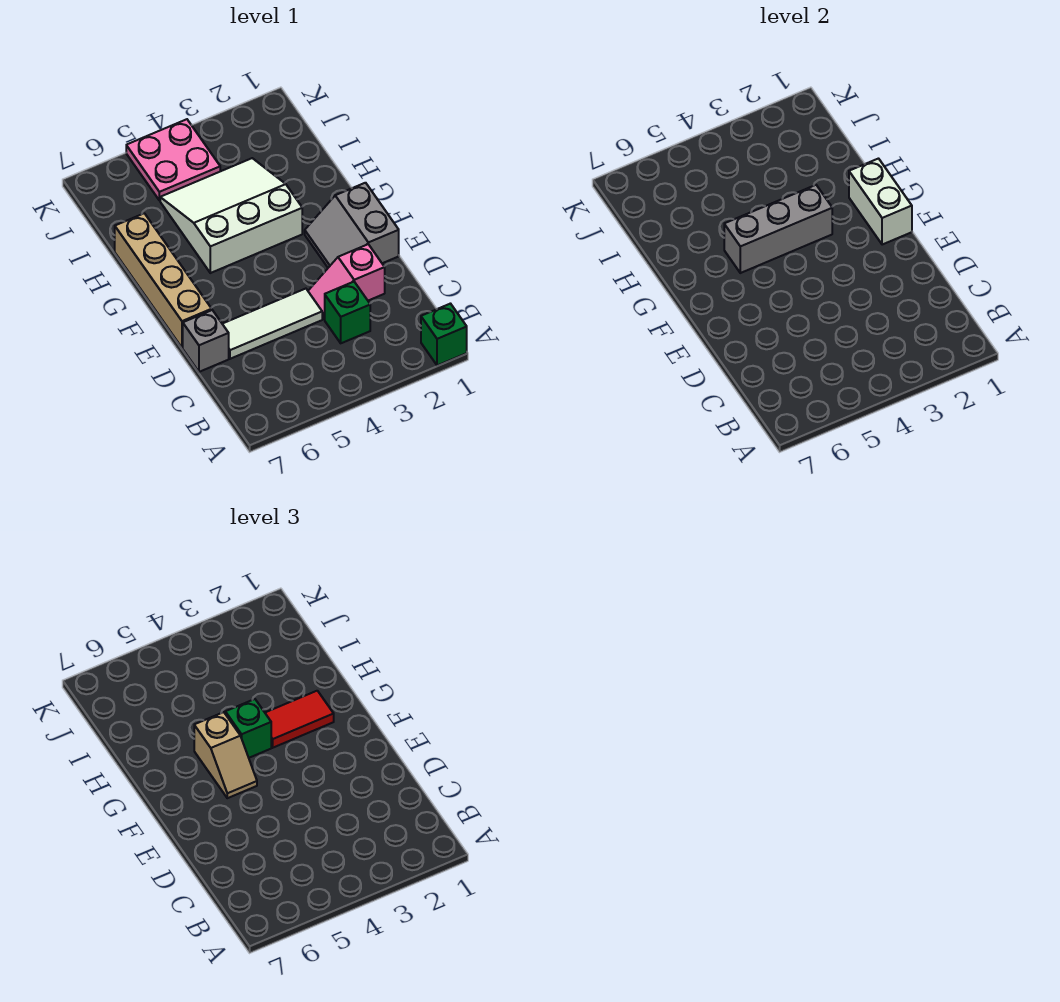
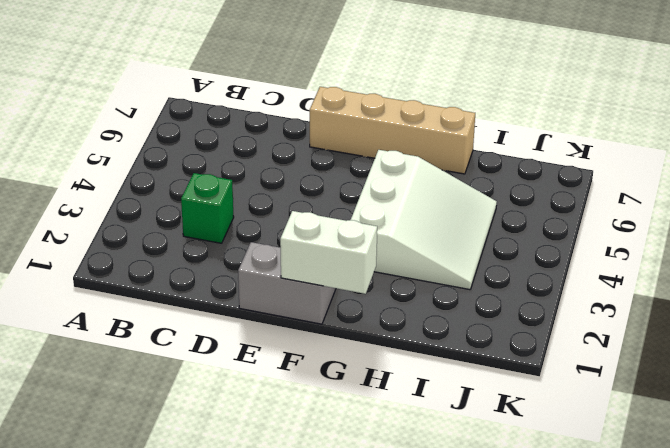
none -> green brick A1 level 1
none -> pink slope D2:D3 level 1 top 2
none -> white tile D4:D6 level 1

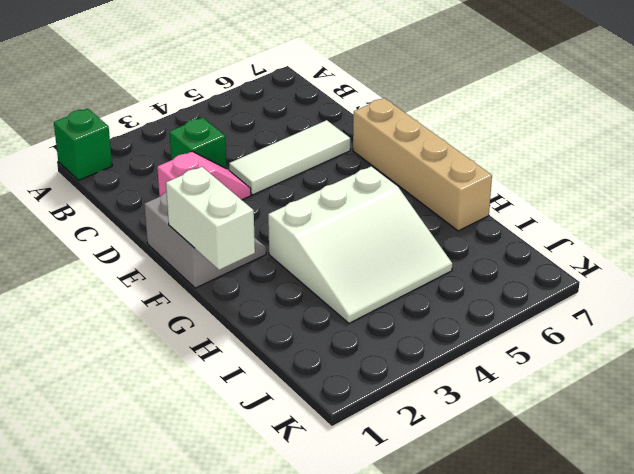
none -> grey brick D7 level 1
none -> pink plate J4:K5 level 1
none -> grey brick G3:G5 level 2

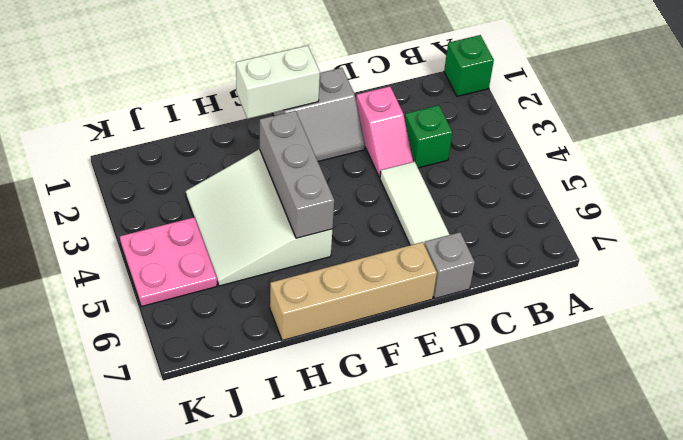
none -> tan slope F5:G5 level 3 top G
none -> red tile G2:G3 level 3
none -> green brick G4 level 3

